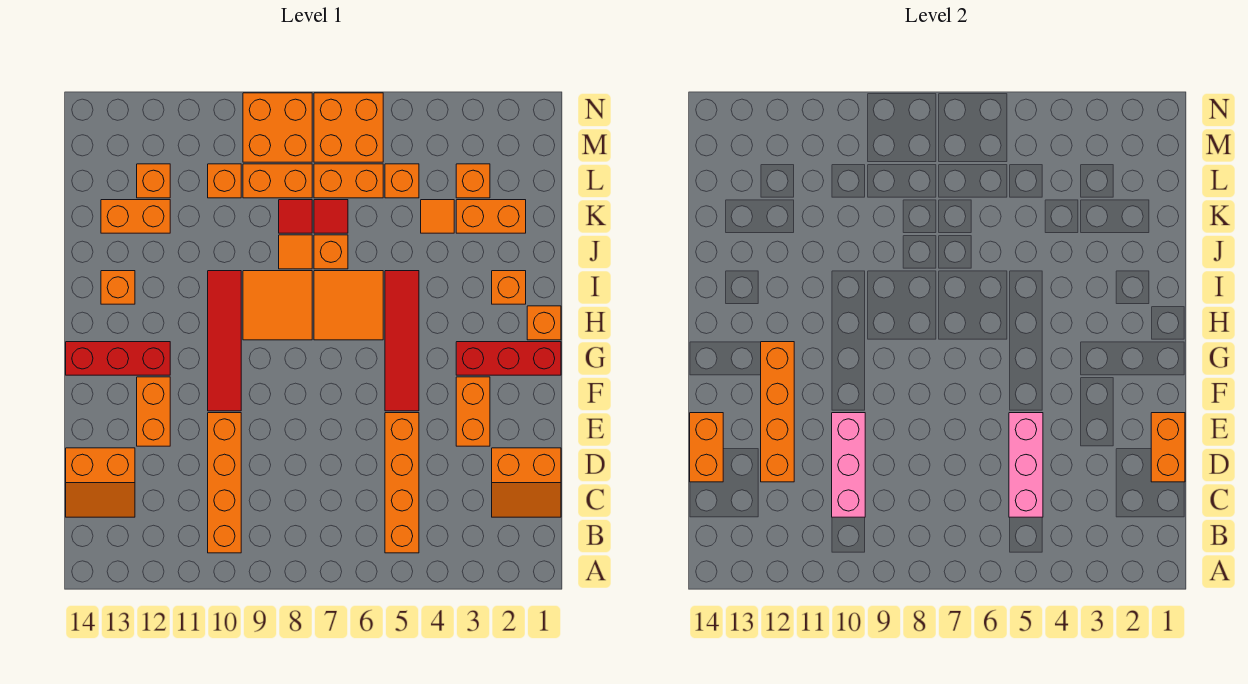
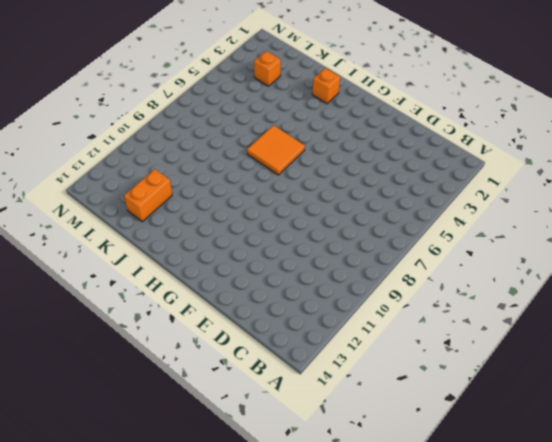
none -> orange brick B5:E5 level 1
none -> orange brick B10:E10 level 1
none -> orange slope C1:D2 level 1 top D
none -> orange slope C13:D14 level 1 top D

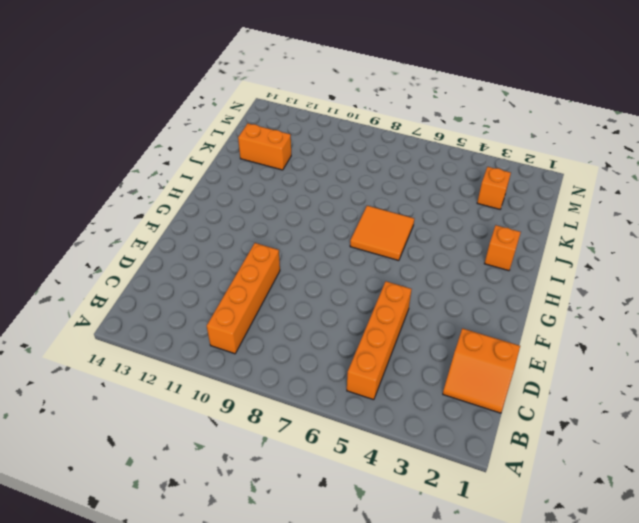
none -> orange slope C13:D14 level 1 top D
none -> orange brick E3:F3 level 1
none -> orange brick E12:F12 level 1
none -> red tile F5:I5 level 1

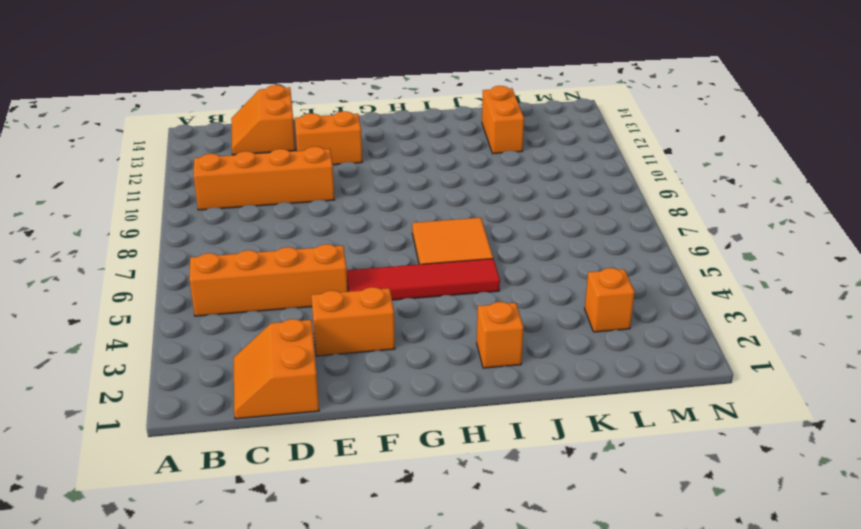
none -> red tile F10:I10 level 1
none -> red brick G1:G3 level 1
none -> red brick G12:G14 level 1
none -> orange brick H1 level 1

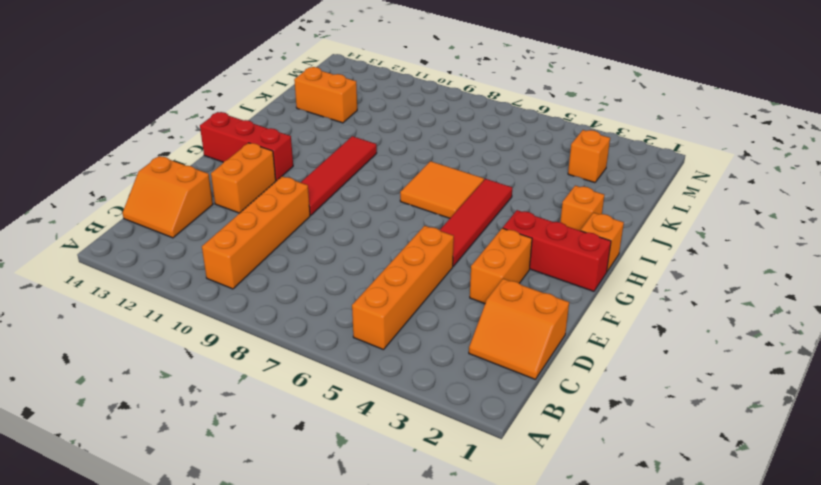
none -> orange tile H8:I9 level 1
none -> orange brick I13 level 1
none -> orange brick J7 level 1
none -> orange tile J8 level 1

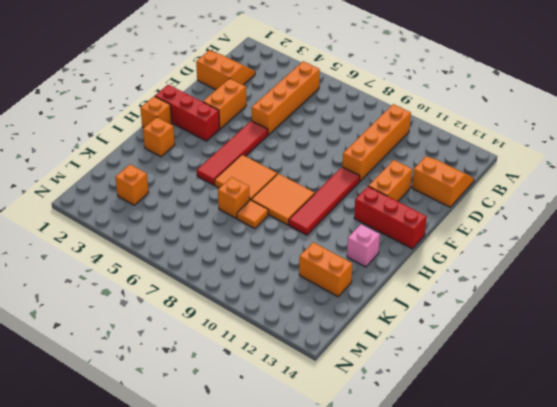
pink brick I13 level 1 -> orange brick I13 level 1
none -> orange brick K2:K3 level 1
none -> orange tile K4 level 1
none -> red tile K7 level 1
none -> red tile K8 level 1

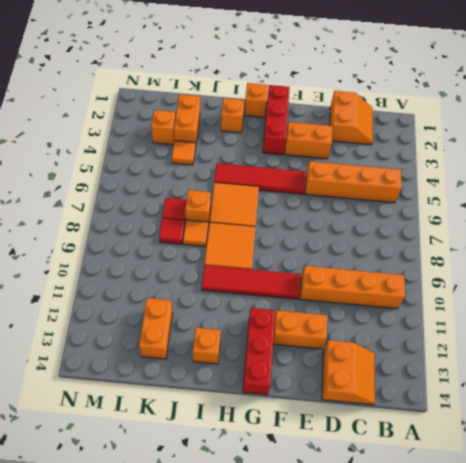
none -> orange brick L5 level 1
none -> orange brick L6:L7 level 1
none -> orange brick L8:L9 level 1
none -> orange brick L10 level 1

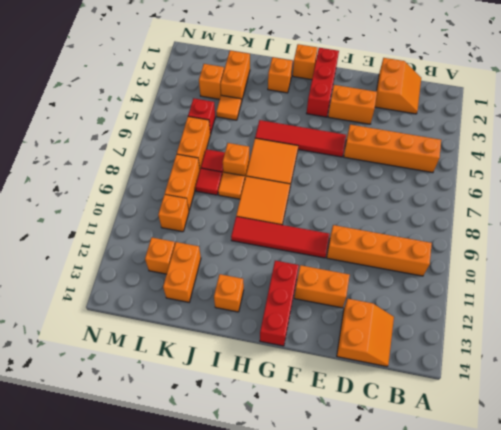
red brick L5 level 1 -> orange brick L5 level 1
none -> orange brick M6:N7 level 1
none -> orange brick M8:N9 level 1
none -> pink brick C5:E5 level 2
none -> pink brick C10:E10 level 2

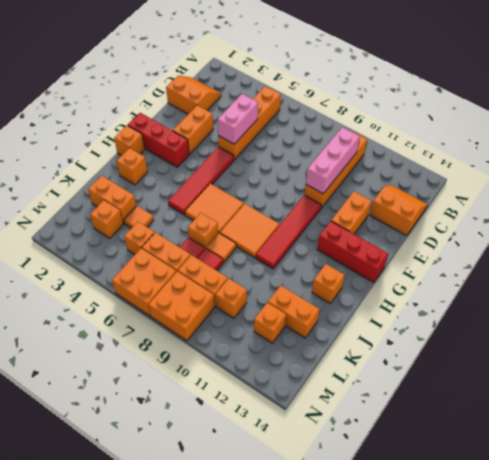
pink brick D5:E5 level 2 -> pink brick C5:E5 level 2
none -> orange brick D1:E1 level 2
none -> orange brick D12:G12 level 2
none -> orange brick D14:E14 level 2

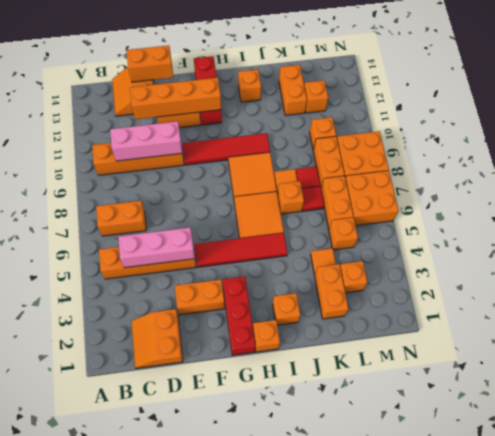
orange brick B7:C7 level 1 -> orange brick D1:E1 level 2

